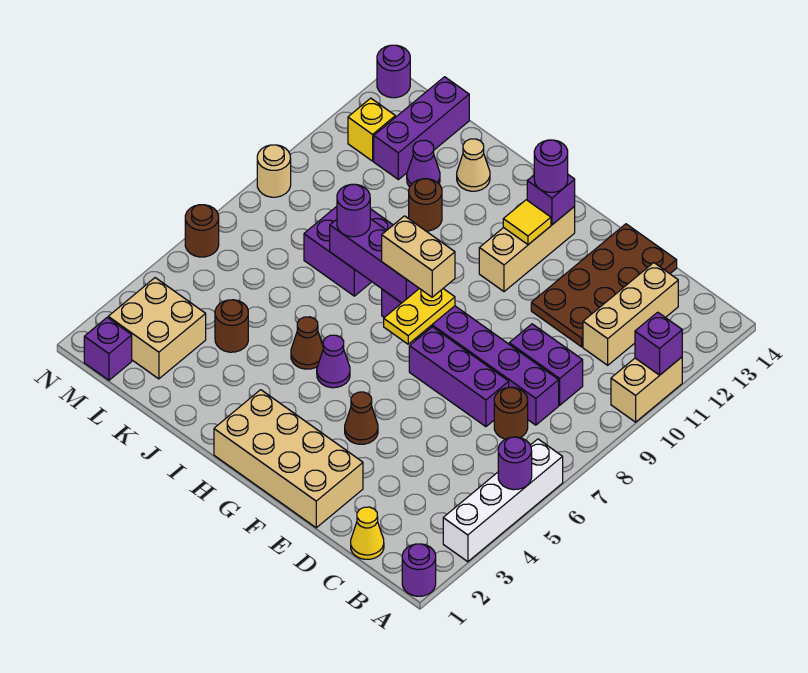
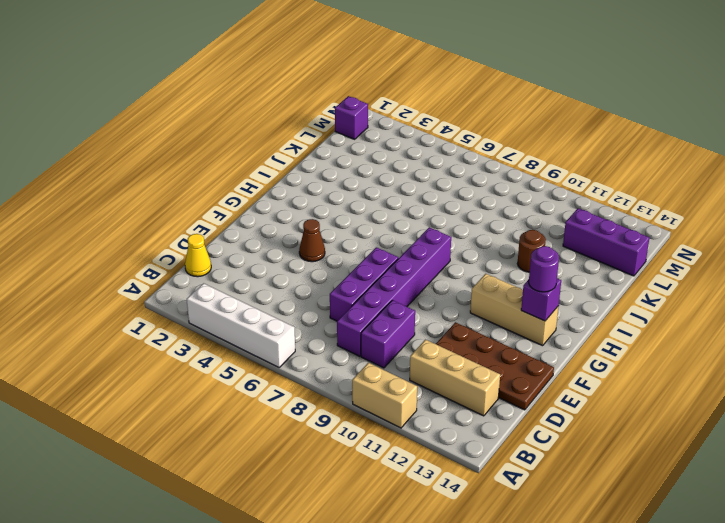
none -> purple round brick A1 level 1
none -> brown round brick C7 level 1
none -> tan brick E1:H2 level 1
none -> purple cone H5 level 1

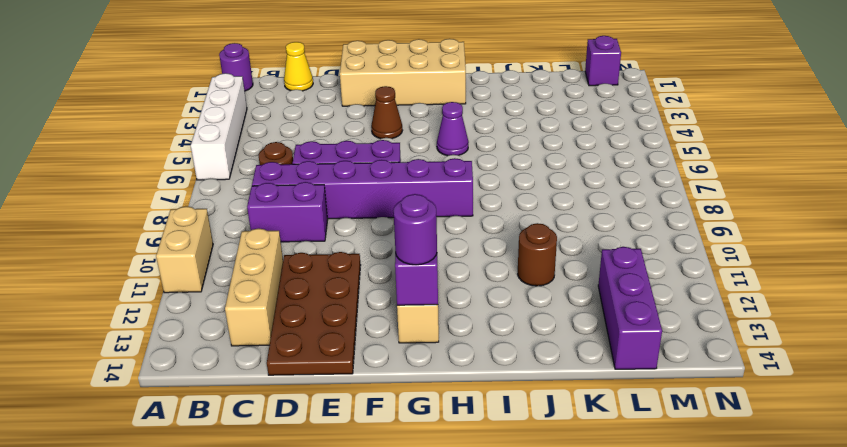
none -> brown cone I5 level 1
none -> purple brick J8:K9 level 1
none -> tan cone J13 level 1
none -> brown round brick K4 level 1

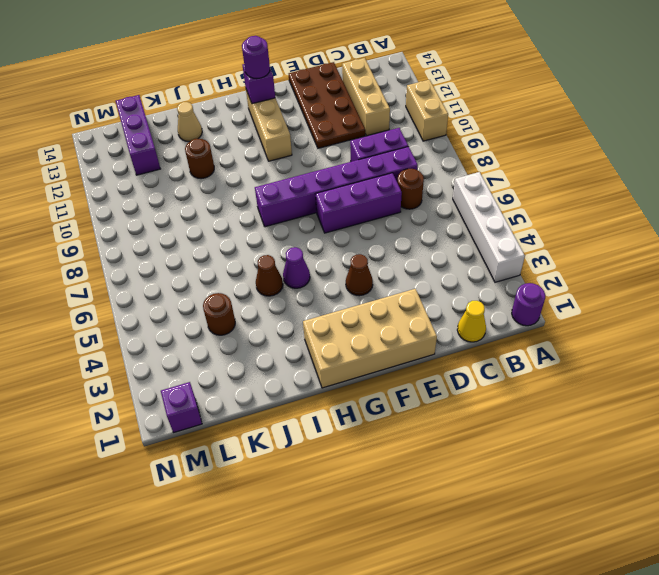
none -> purple brick J8:K9 level 1
none -> purple cone K12 level 1
none -> tan brick L2:M3 level 1
none -> yellow brick M12 level 1

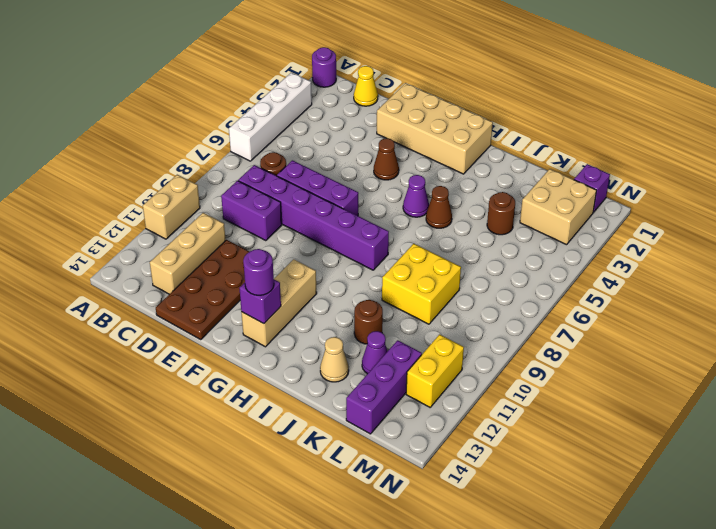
yellow brick J8:K9 level 1 -> purple brick J8:K9 level 1
yellow brick M11:M12 level 1 -> yellow brick M12 level 1
none -> brown round brick N6 level 1
none -> tan round brick N9 level 1
none -> purple round brick N14 level 1
none -> purple round brick A5 level 2

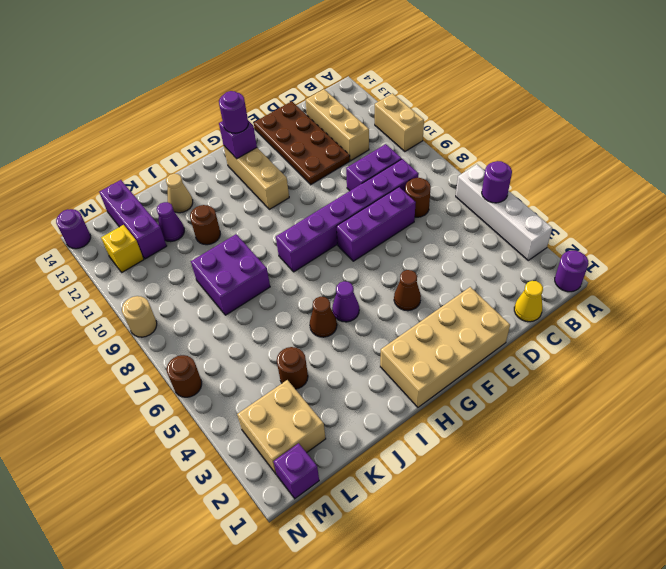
none -> purple brick A11 level 2
none -> yellow plate G7:G8 level 2
none -> yellow tile G12 level 2
none -> purple brick H8:J8 level 2

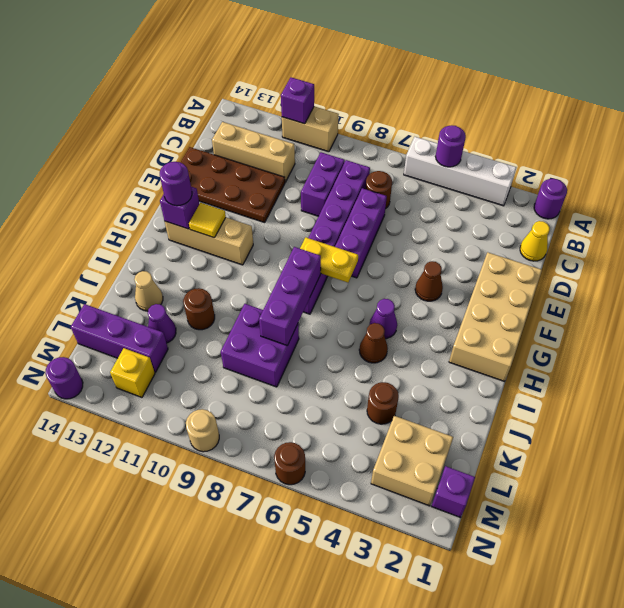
none -> tan brick G8:H8 level 3
none -> purple round brick J8 level 3

